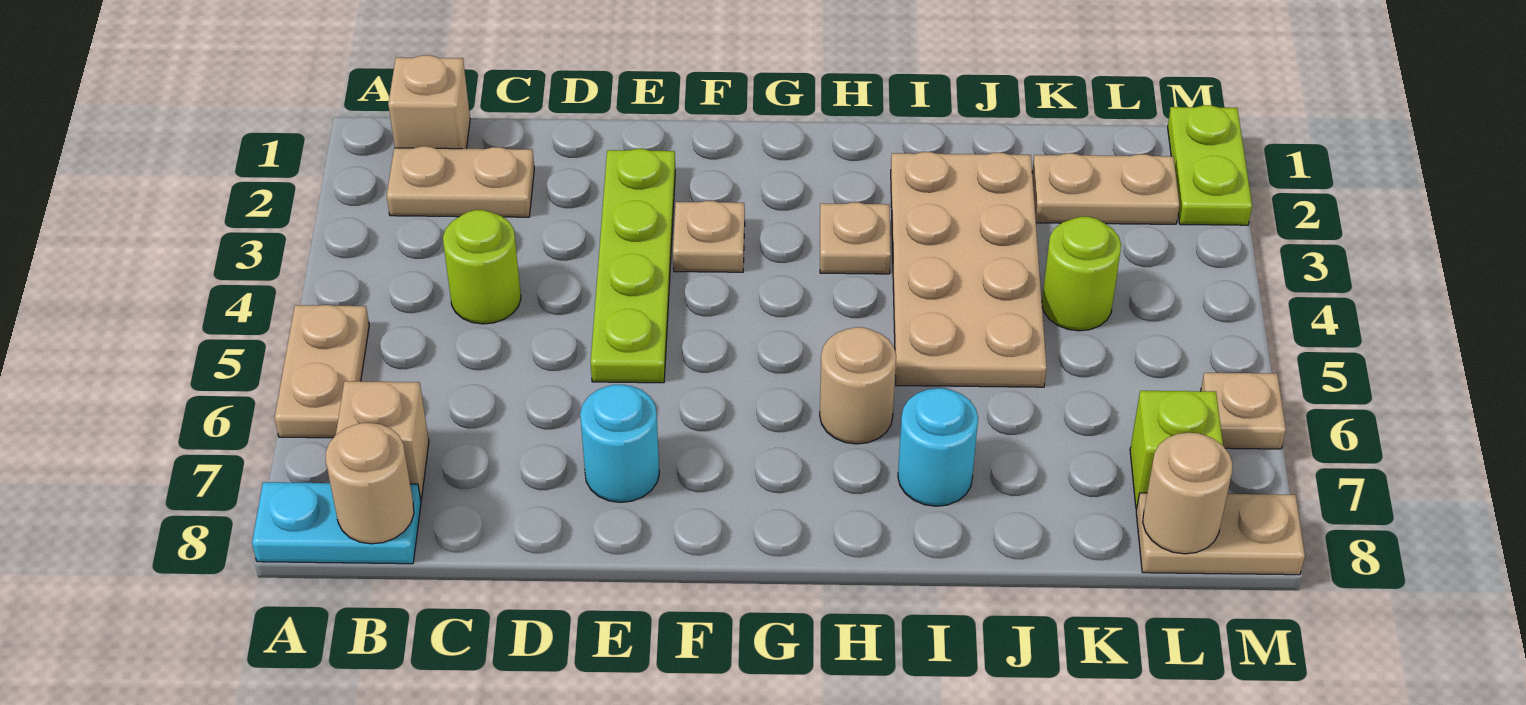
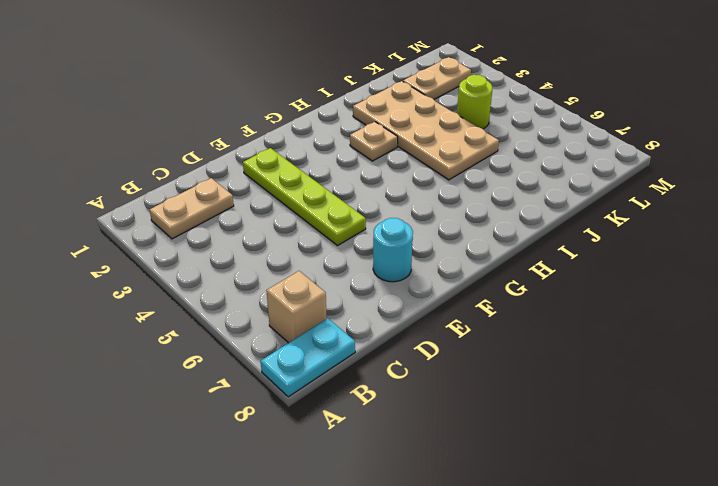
none -> tan plate A5:A6 level 1
none -> tan brick B1 level 1
none -> lime round brick C4 level 1

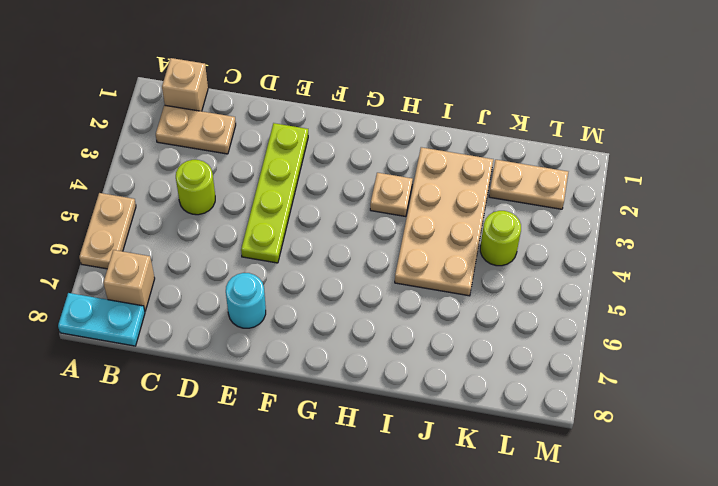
none -> tan plate F3 level 1
none -> tan round brick H6 level 1
none -> cyan round brick I7 level 1

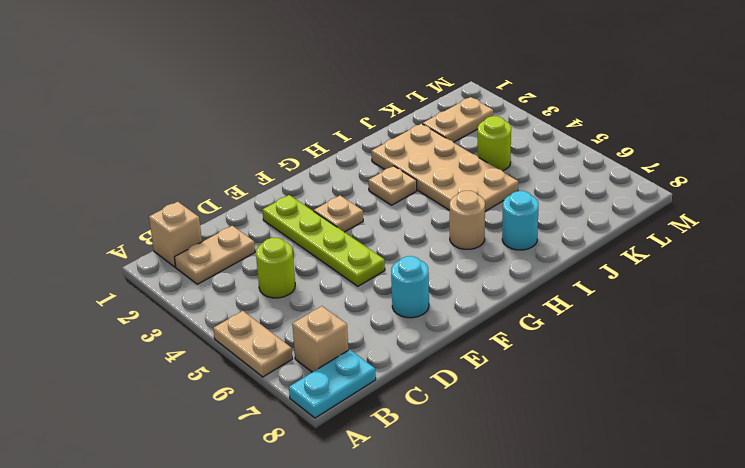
none -> lime brick L7 level 1
none -> tan plate L8:M8 level 1
none -> lime plate M1:M2 level 1

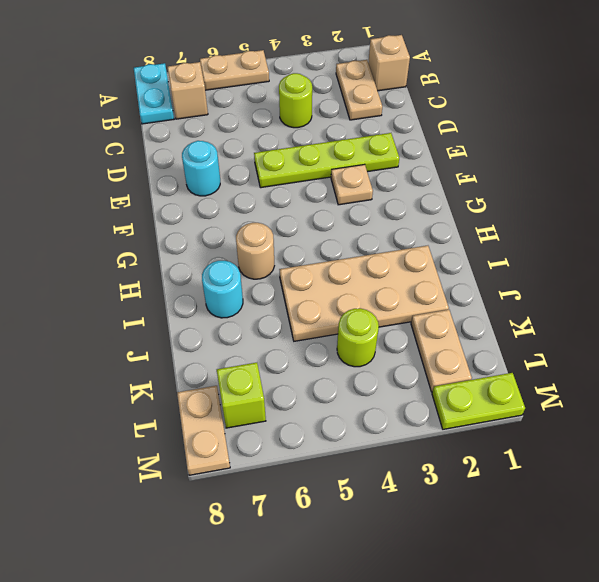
none -> tan plate H3 level 1
none -> tan plate M6 level 1
none -> tan round brick B8 level 2

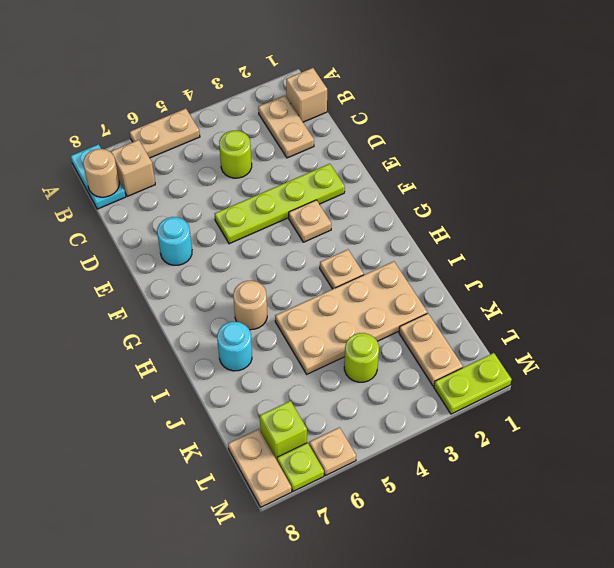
lime plate M7 level 1 -> none
none -> tan round brick L8 level 2

